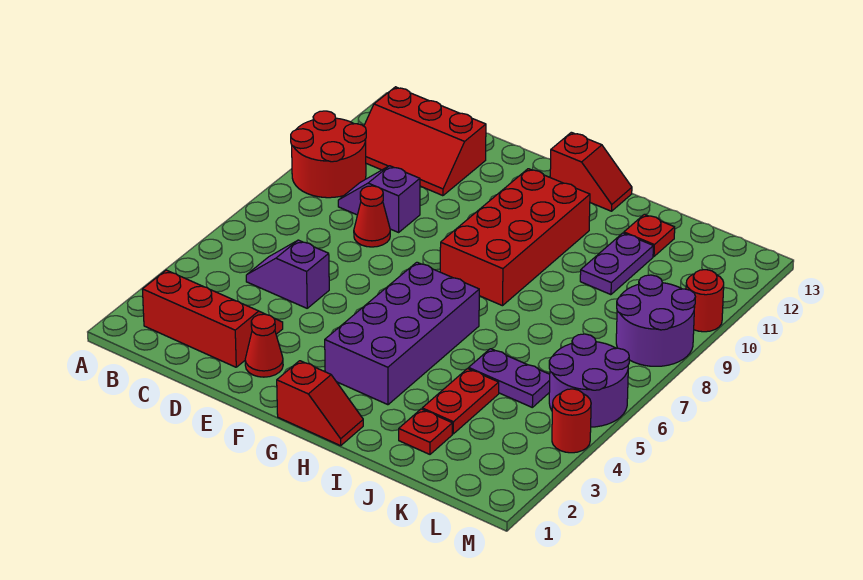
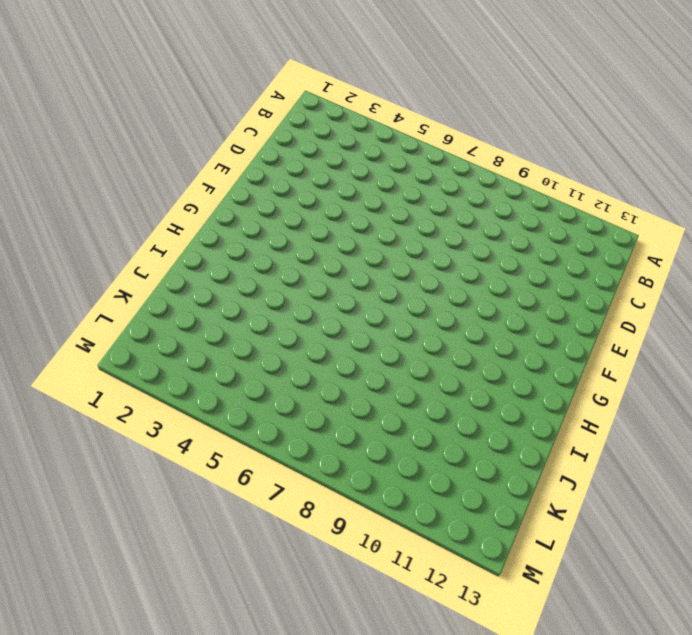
none -> red round brick A9:B10 level 1
none -> red slope B2:D3 level 1 top 2
none -> red slope B11:D12 level 1 top 12

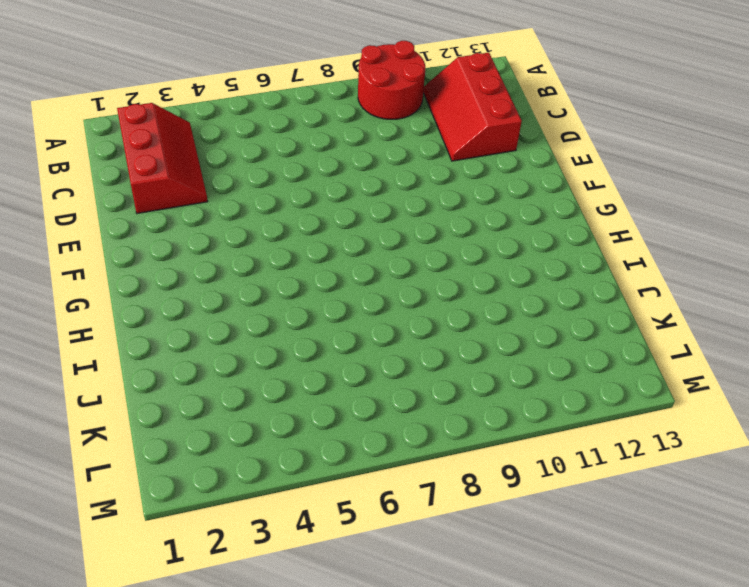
none -> purple slope C5:D5 level 1 top D
none -> purple slope C9:D9 level 1 top D
none -> red cone D8 level 1

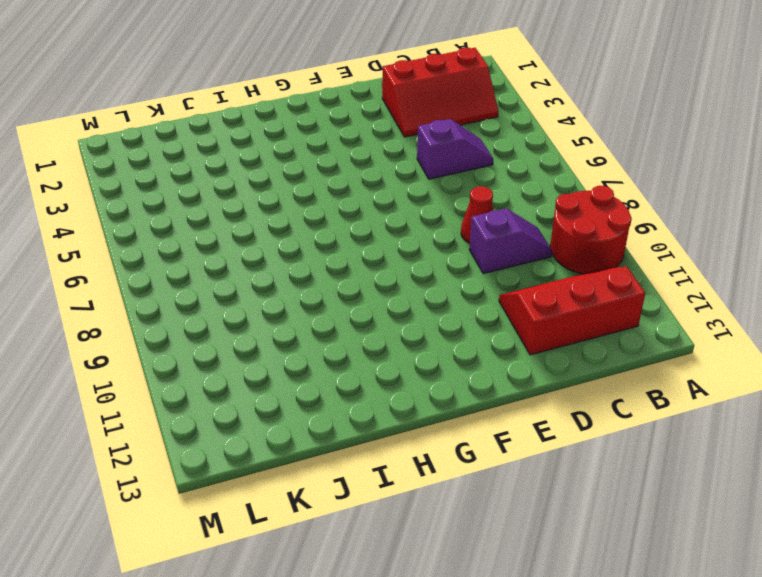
none -> red cone E2 level 1
none -> red slope G1:H1 level 1 top G
none -> purple brick G3:H6 level 1

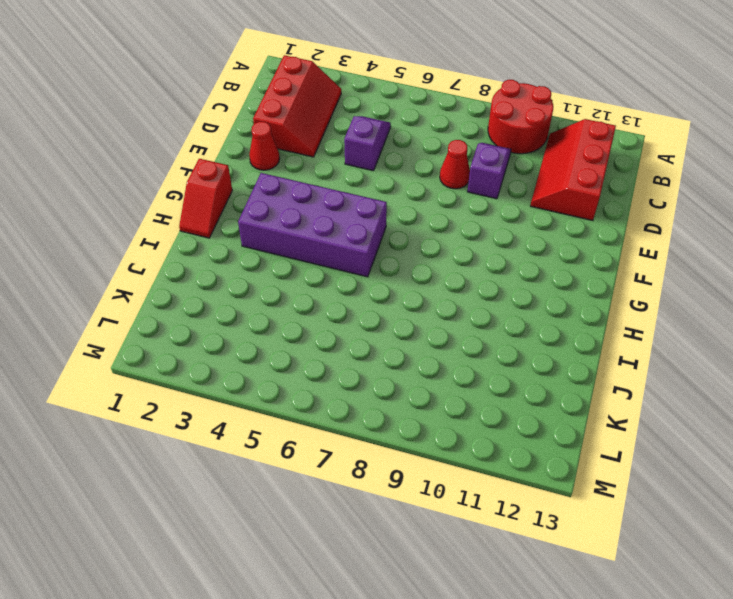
none -> red brick G8:H11 level 1
none -> red slope G13:H13 level 1 top G
none -> red plate J2 level 1

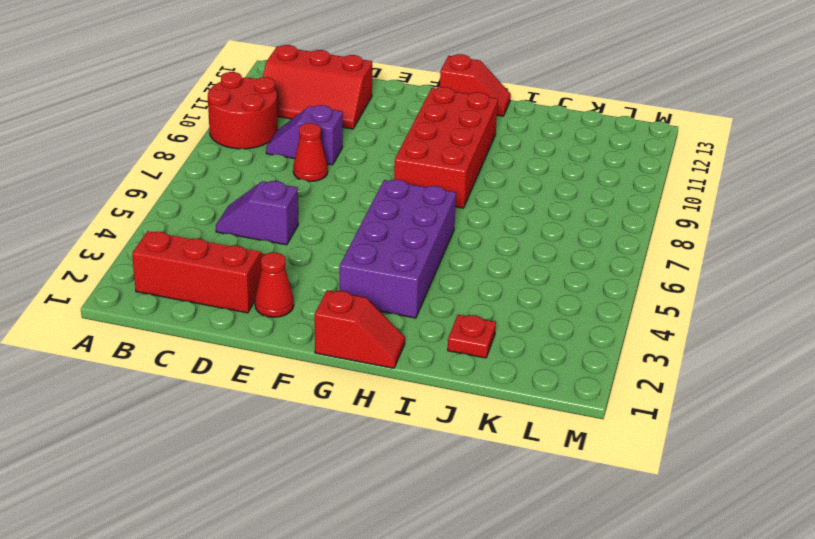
none -> red plate J3:J4 level 1
none -> purple plate J5:K5 level 1
none -> purple plate J10:J11 level 1

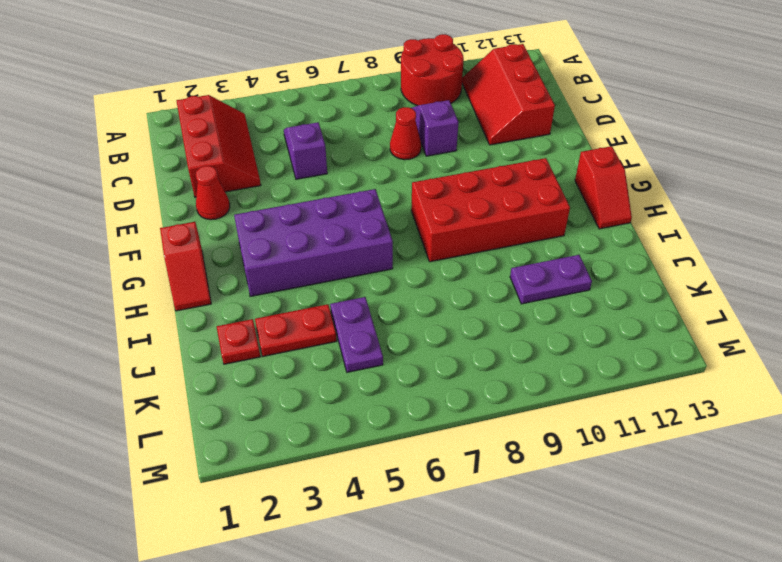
none -> red plate J12 level 1
none -> purple round brick L5:M6 level 1
none -> purple round brick L8:M9 level 1

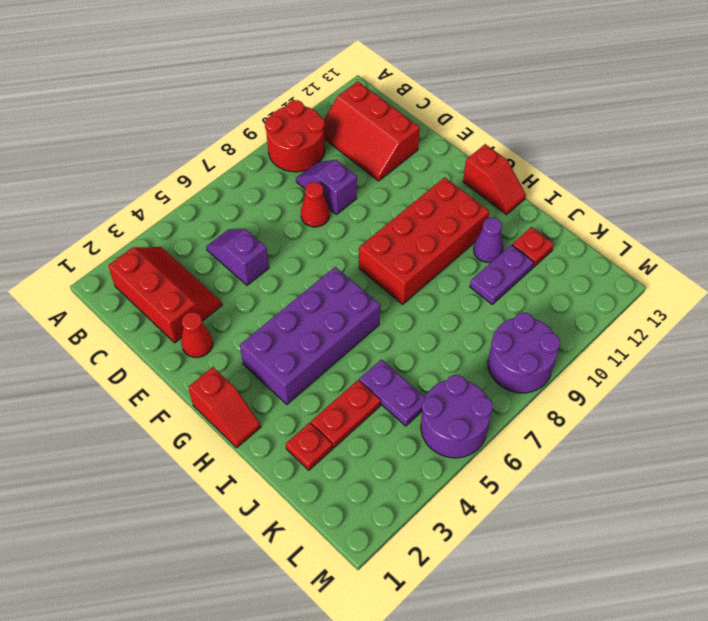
purple cone I11 level 1 -> none
none -> red round brick M4 level 1
none -> red round brick M10 level 1

